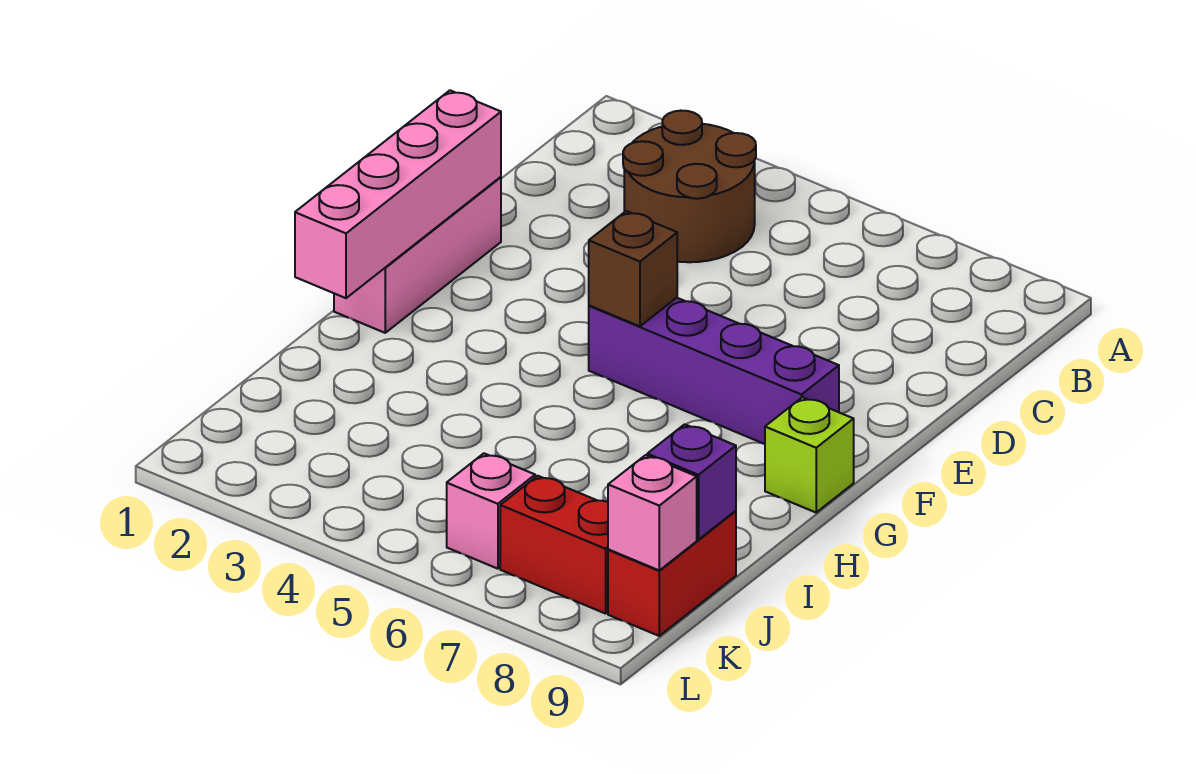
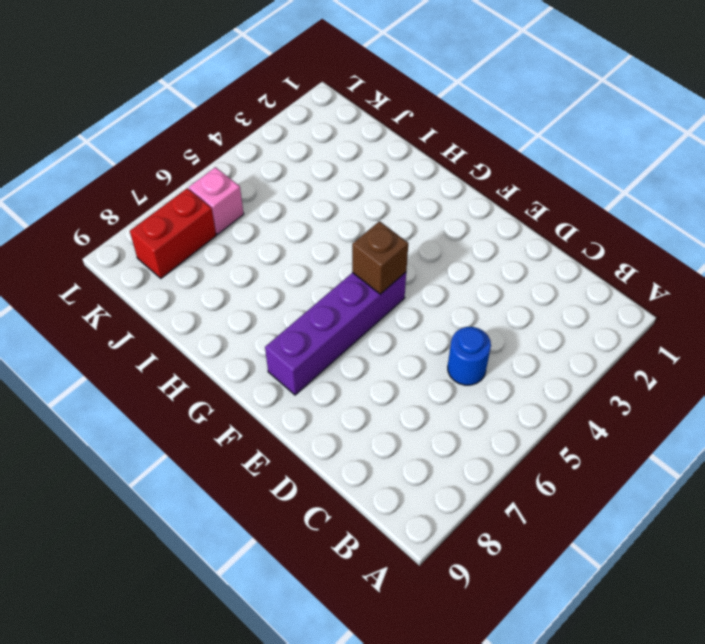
blue round brick C5 level 1 -> none
none -> brown round brick B3:C4 level 1
none -> pink brick E1:G1 level 1

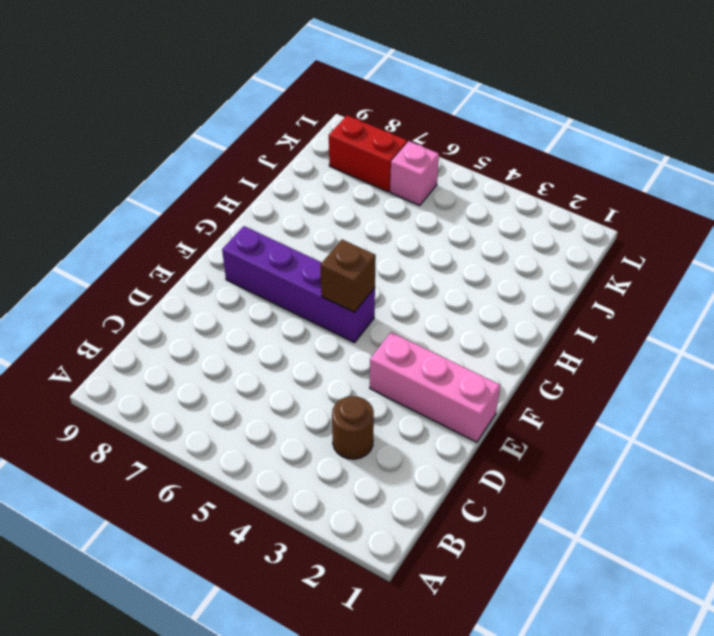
brown round brick C3 level 1 -> brown round brick B3:C4 level 1
pink brick E1:E3 level 1 -> pink brick E1:G1 level 1
none -> lime brick G9 level 1
none -> red brick J9:K9 level 1

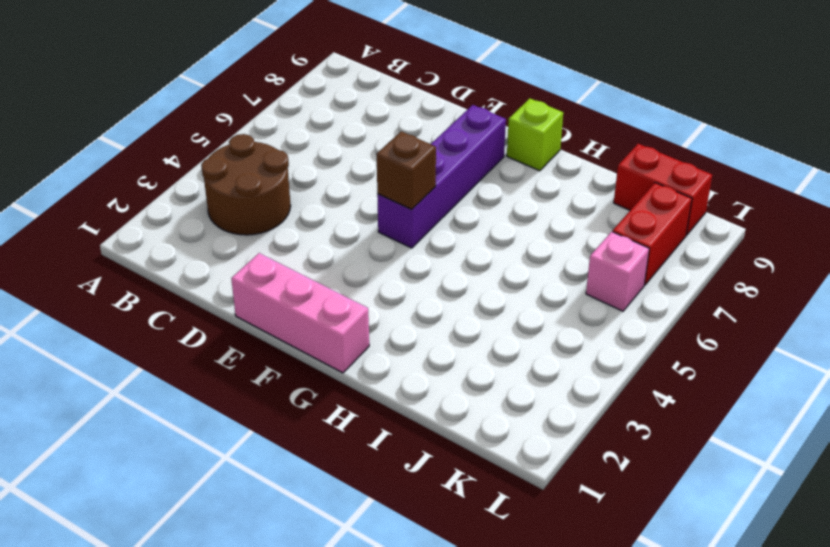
none -> pink brick E1:H1 level 2
none -> purple brick J9 level 2

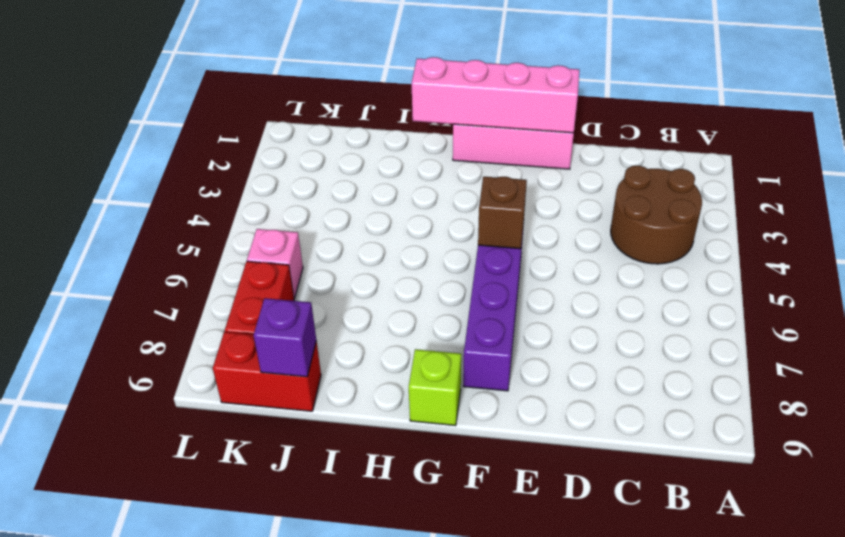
none -> pink brick K9 level 2

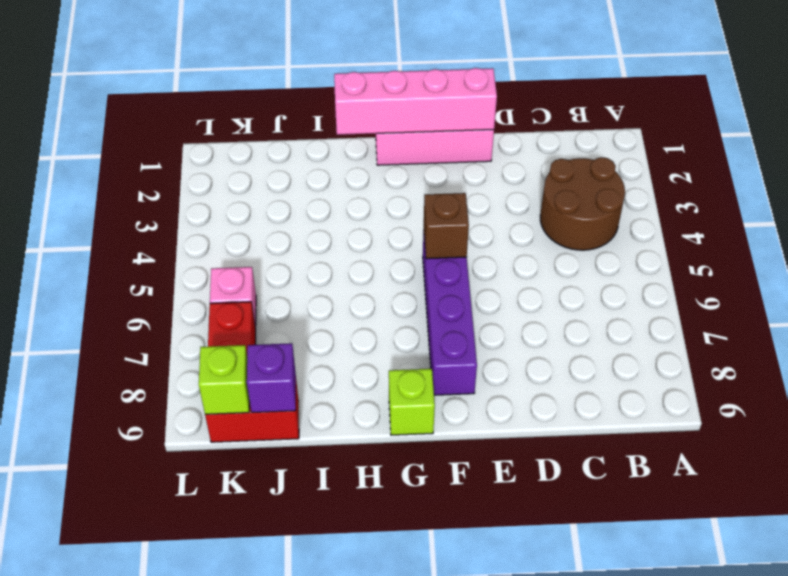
lime brick K9 level 2 -> pink brick K9 level 2

